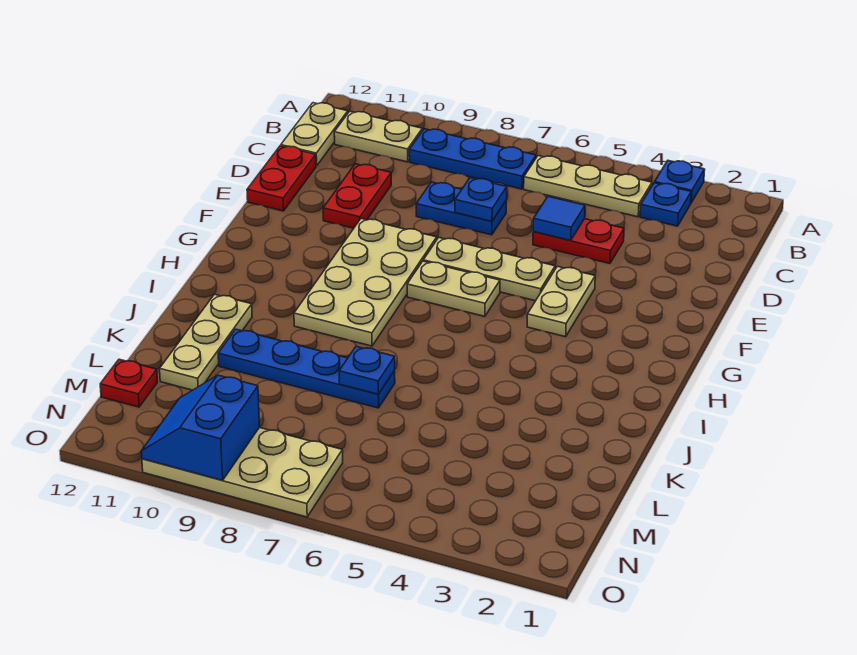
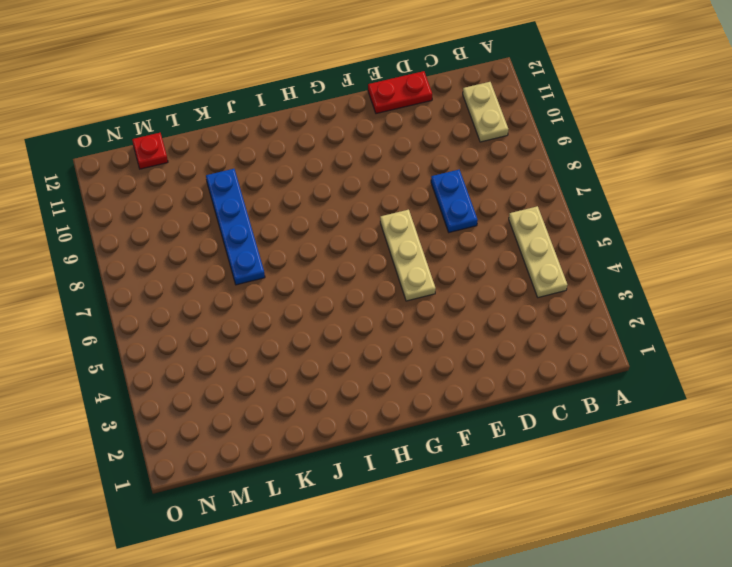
none -> blue plate A3 level 1
none -> blue plate B3 level 1
none -> blue plate B7:B9 level 1

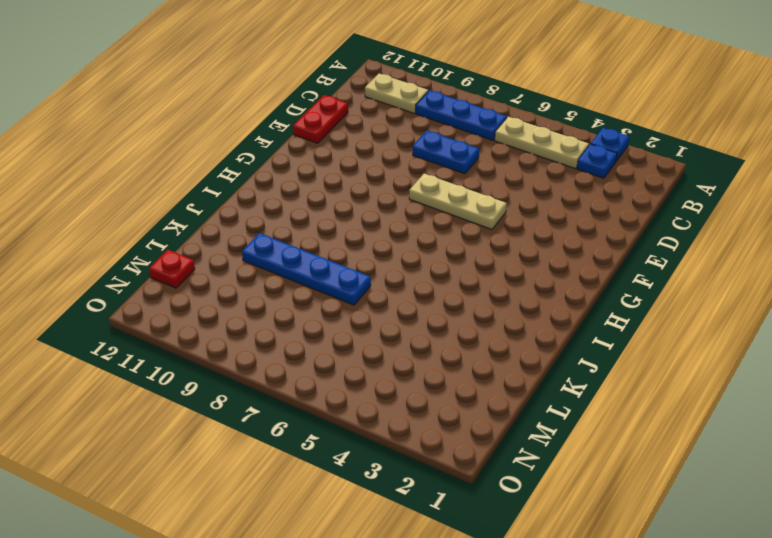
none -> tan plate B12:C12 level 1
none -> red plate D4:D5 level 1
none -> red plate D10:E10 level 1

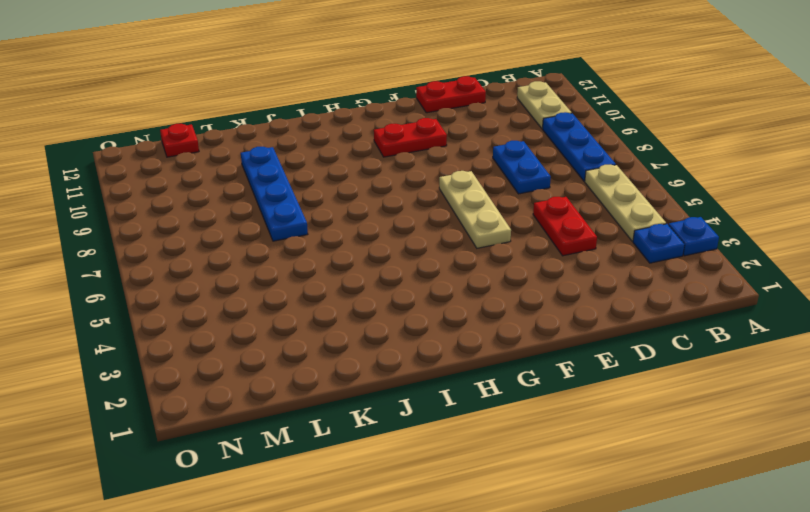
red plate F10:G10 level 1 -> red plate D10:E10 level 1
none -> tan plate B12:C12 level 1
none -> tan plate F4:G4 level 1
none -> tan plate F8:I9 level 1

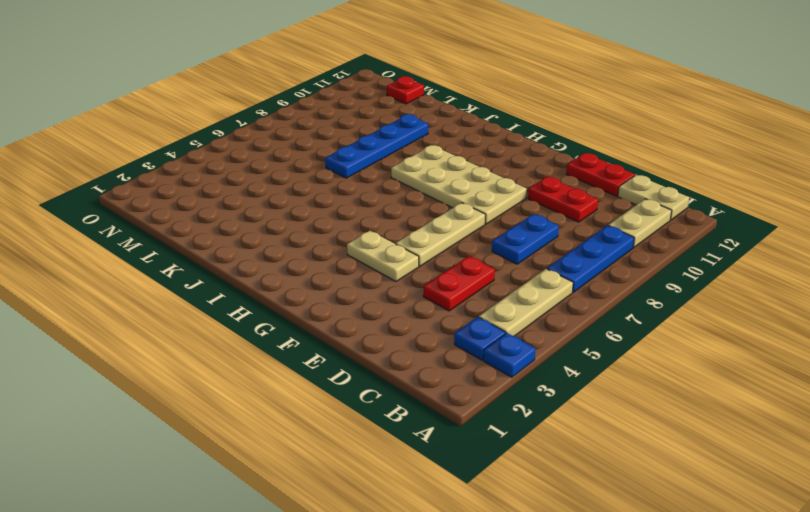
none -> tan plate G6:G7 level 1
none -> tan plate J11:L11 level 1
none -> tan plate N7:O10 level 1

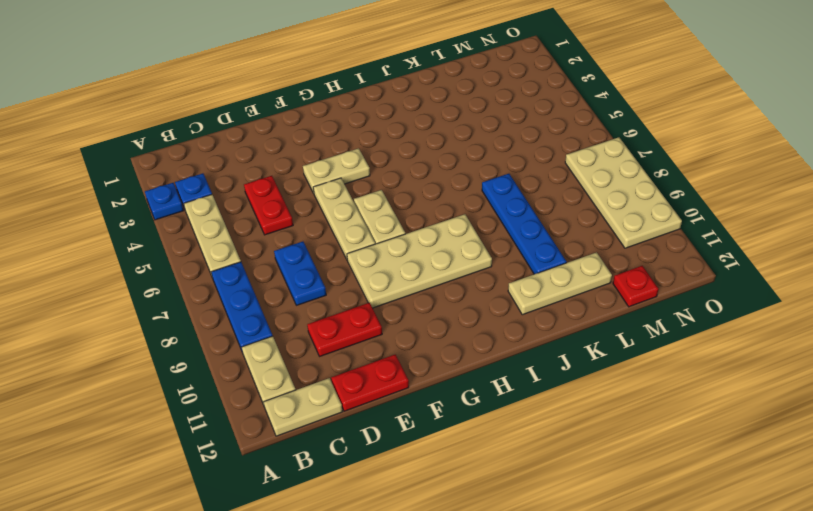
none -> blue tile D5 level 2
none -> blue plate D7 level 2
none -> blue plate K7 level 2

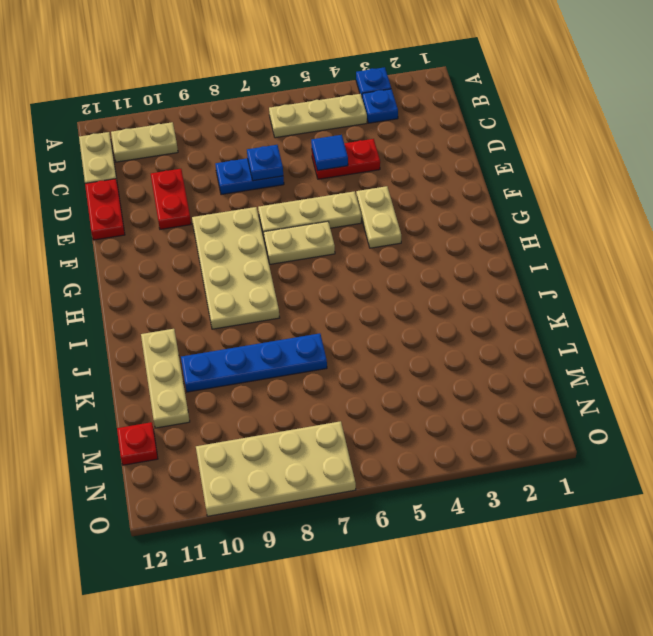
none -> blue plate B7:B9 level 1
none -> blue plate K7 level 2
none -> blue slope N9:O10 level 2 top 9

